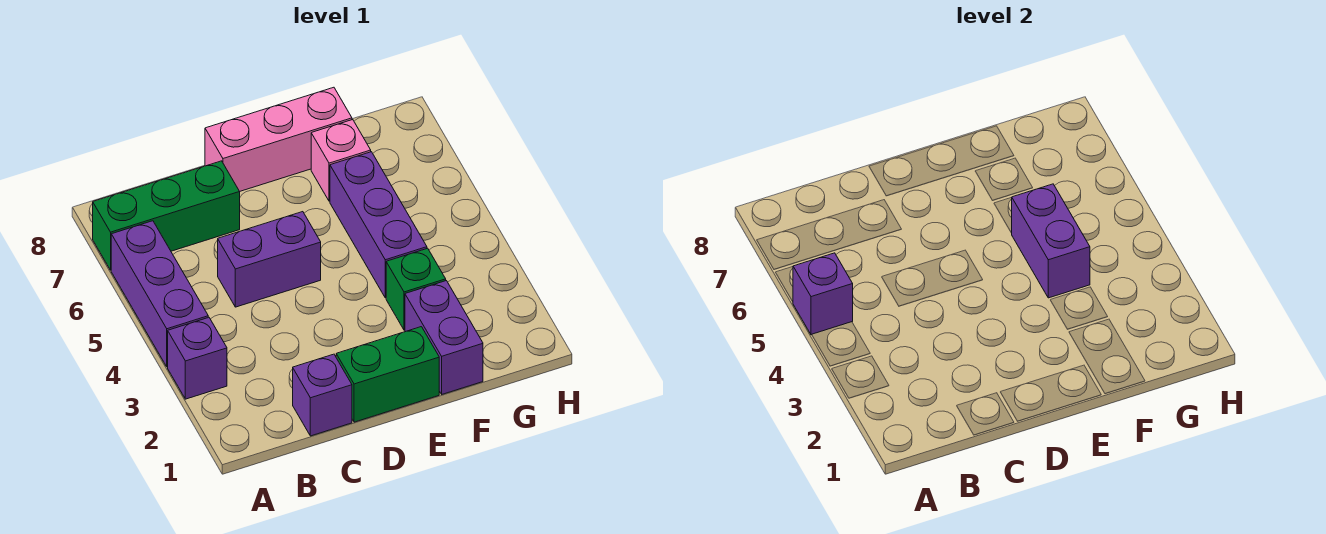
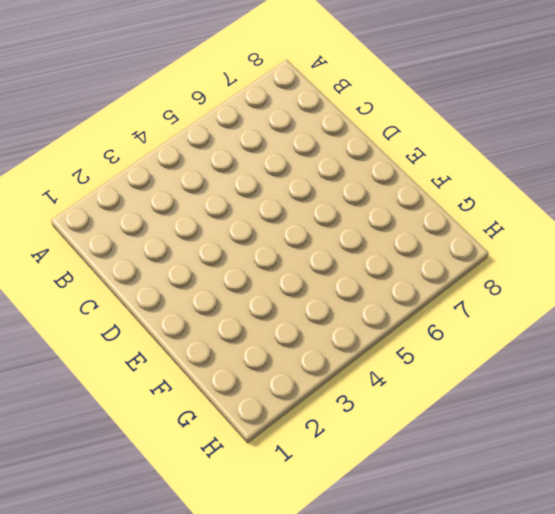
none -> purple brick A3 level 1
none -> purple brick A4:A6 level 1
none -> green brick A7:C7 level 1

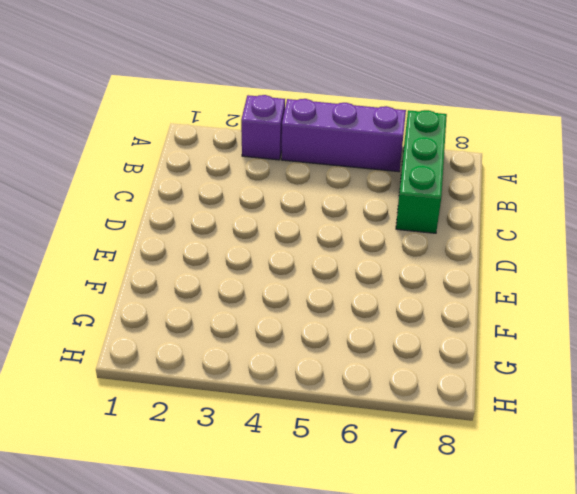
none -> purple brick C1 level 1
none -> purple brick C5:D5 level 1
none -> green brick D1:E1 level 1

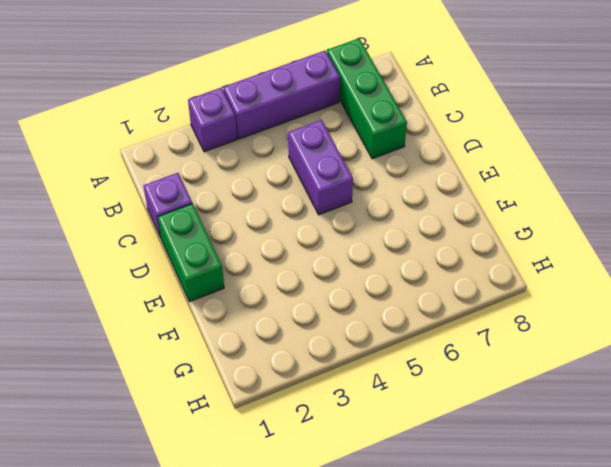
none -> pink brick D8:F8 level 1
none -> purple brick F1:F2 level 1
none -> green brick F3 level 1

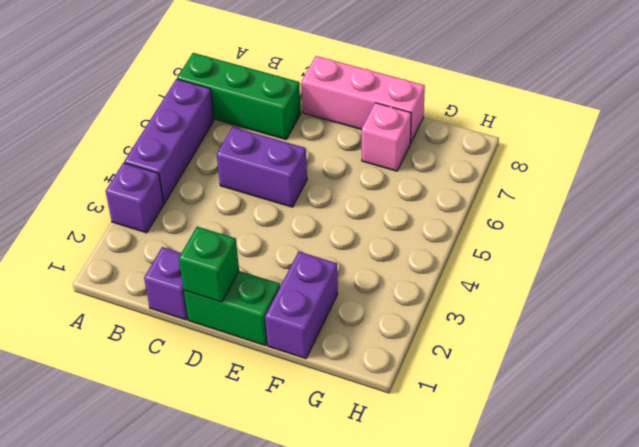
green brick D1 level 2 -> green brick F3 level 1
none -> purple brick F4:F6 level 1
none -> purple brick A5 level 2
none -> purple brick F4:F5 level 2

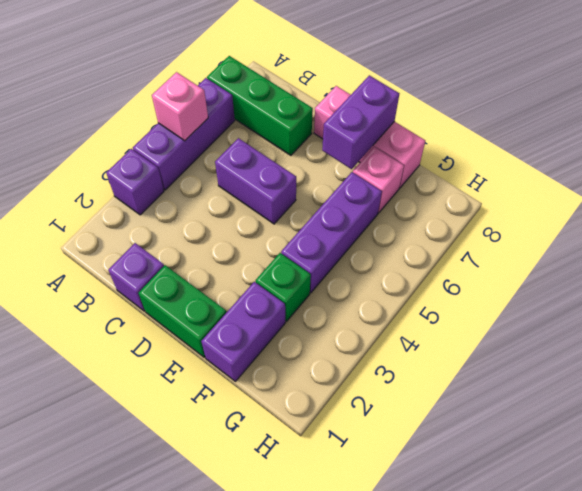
pink brick A5 level 2 -> purple brick A5 level 2
purple brick E7:E8 level 2 -> purple brick F4:F5 level 2

